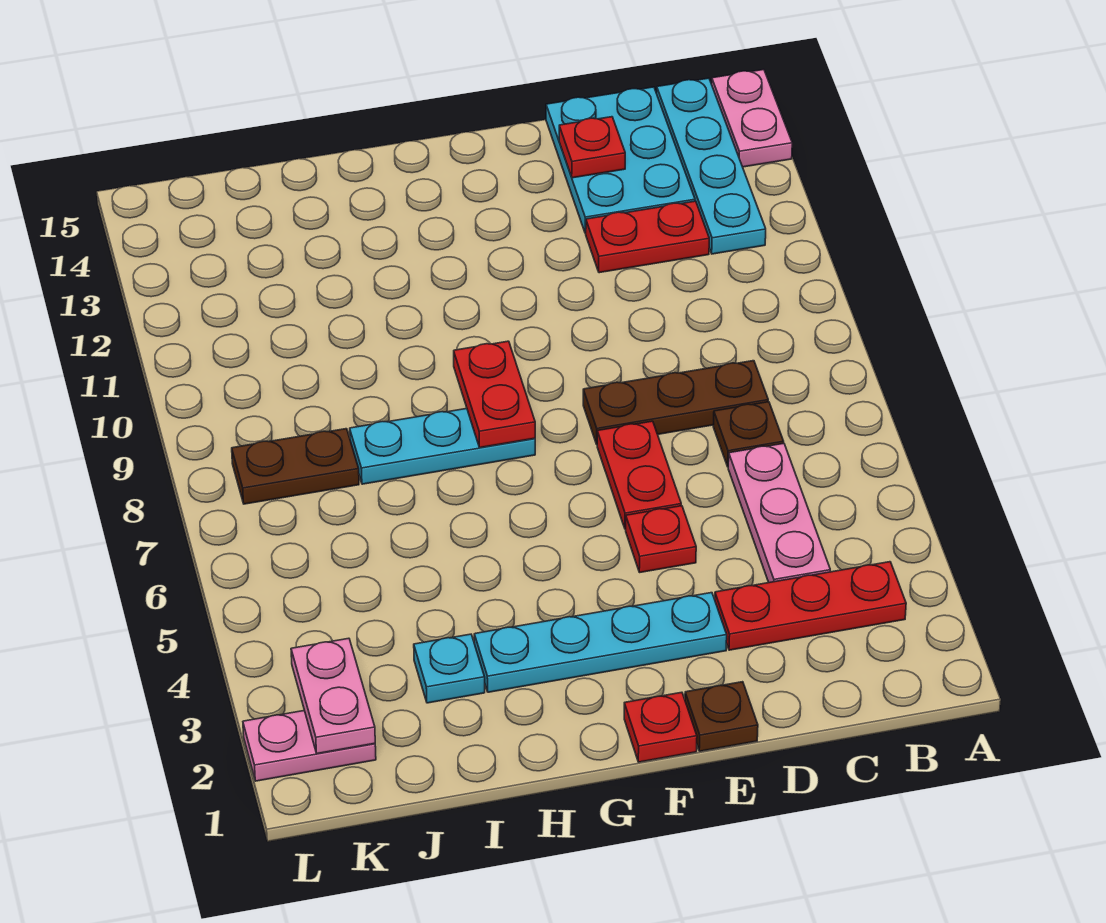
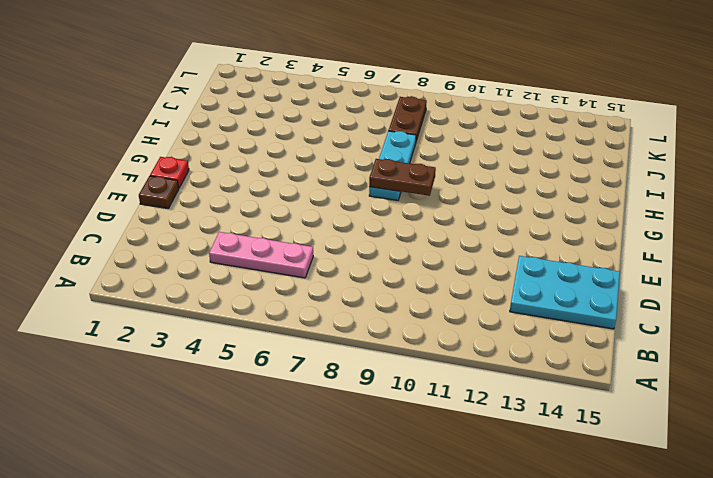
brown plate G8:G9 level 2 -> red plate G8:G9 level 2
none -> pink plate A14:A15 level 1
none -> red plate B3:D3 level 1
none -> cyan plate B12:B15 level 1

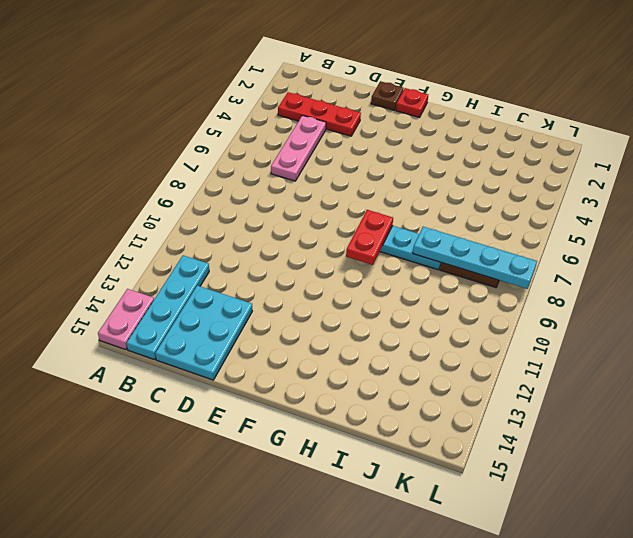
cyan plate I8:L8 level 2 -> cyan plate E3:H3 level 1
none -> brown plate C7 level 1
none -> brown plate C8:E8 level 1
none -> red plate C12:D12 level 1

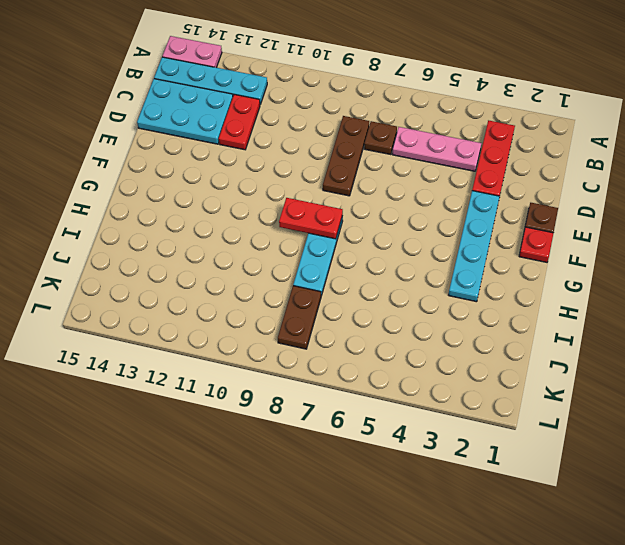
none -> red plate E5 level 1
none -> red plate E6:E7 level 1
none -> cyan plate I3 level 1

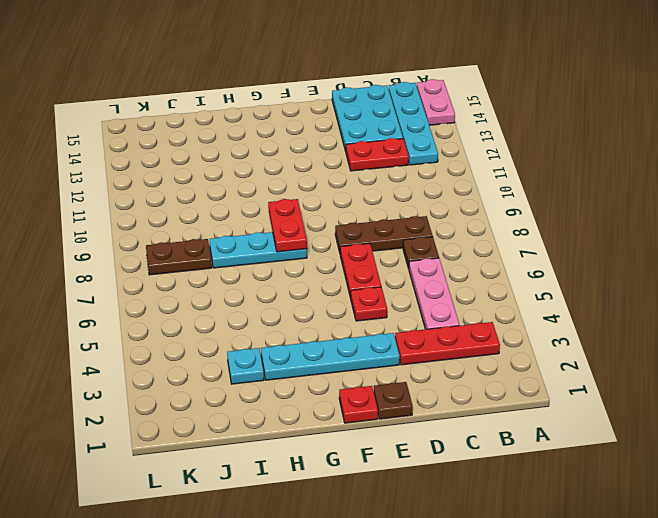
none -> pink plate K2:L2 level 1
none -> red plate D14 level 2
none -> pink plate K2:K3 level 2

